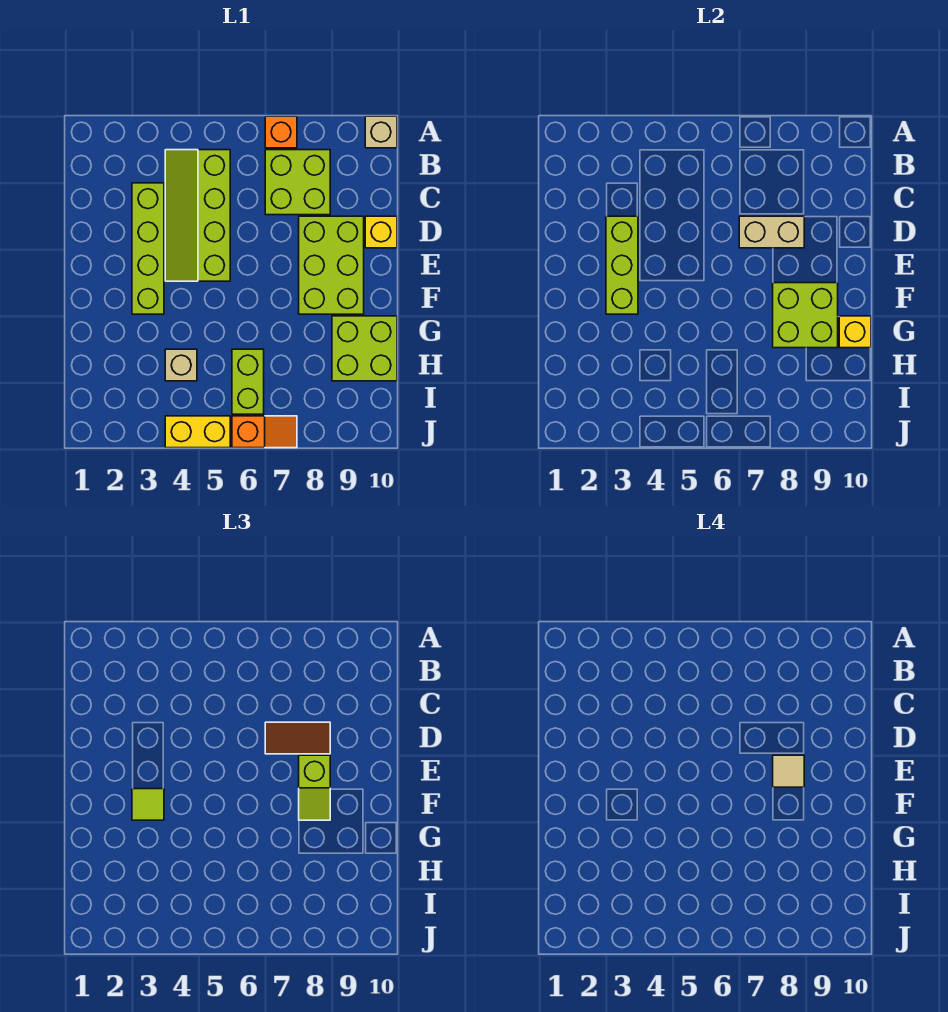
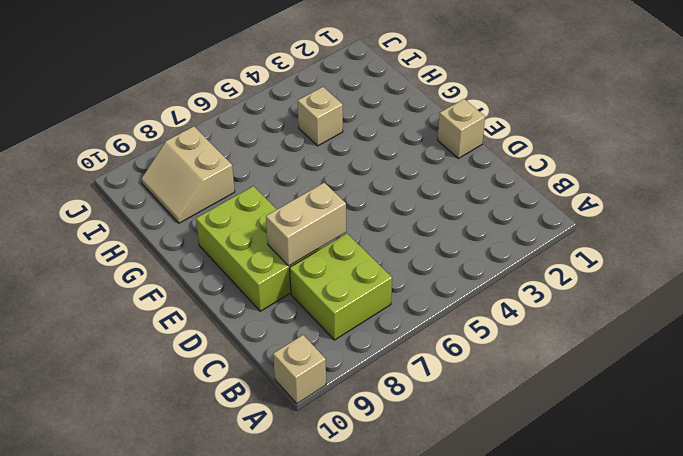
tan brick E1 level 1 -> none
tan slope H8:I9 level 1 top 8 -> lime brick G9:H10 level 1
none -> orange brick A7 level 1
none -> lime slope B4:E5 level 1 top 5
none -> lime brick C3:F3 level 1

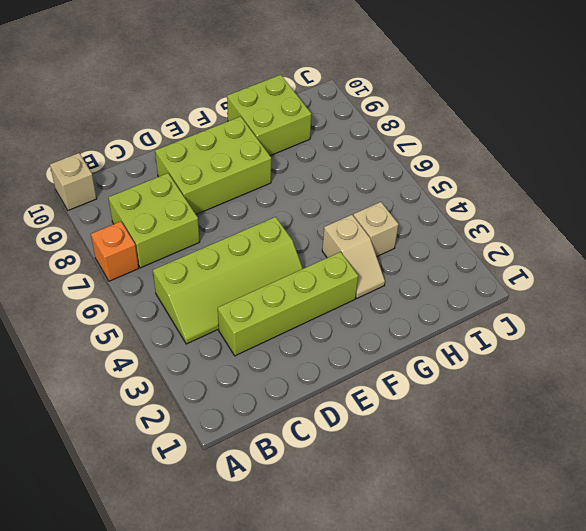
tan slope G3:G4 level 1 top 4 -> none
none -> yellow brick D10 level 1
none -> lime brick H6:I6 level 1
none -> yellow brick J4:J5 level 1

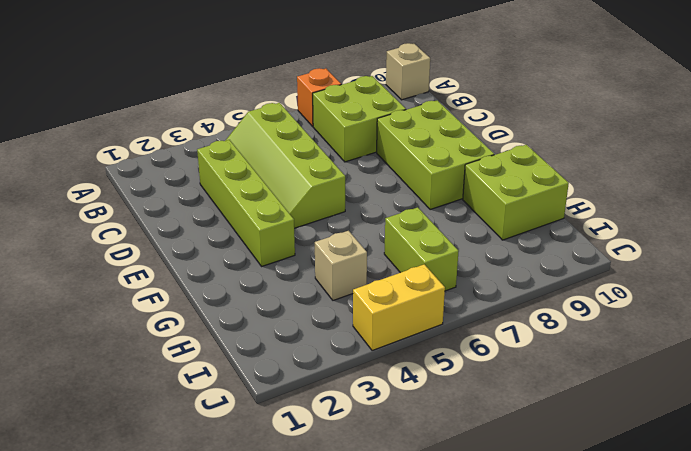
none -> yellow brick D10 level 1
none -> orange slope J6:J7 level 1 top 6
none -> lime brick D3:F3 level 2

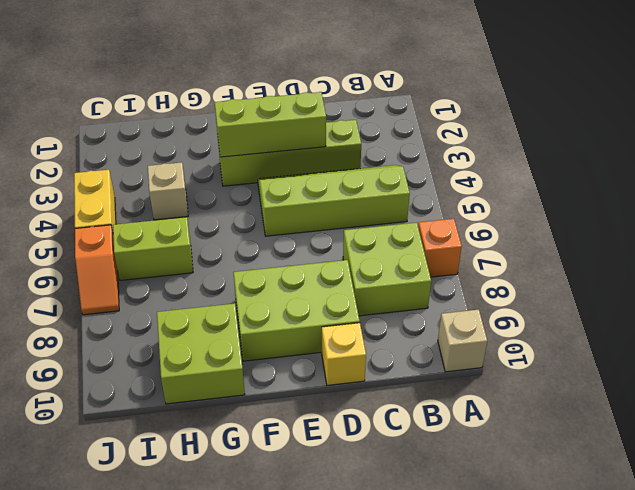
none -> tan brick D7:D8 level 2
none -> lime brick F8:G9 level 2
none -> yellow brick G10 level 2

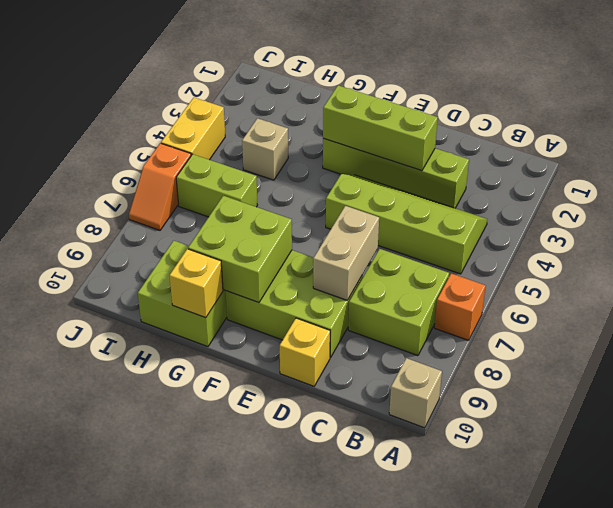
none -> brown tile D7:D8 level 3
none -> lime slope E8:F8 level 3 top E
none -> lime tile F3 level 3

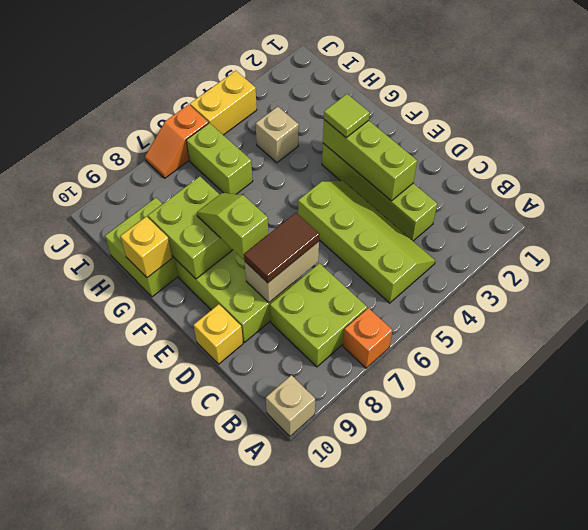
none -> tan tile E8 level 4

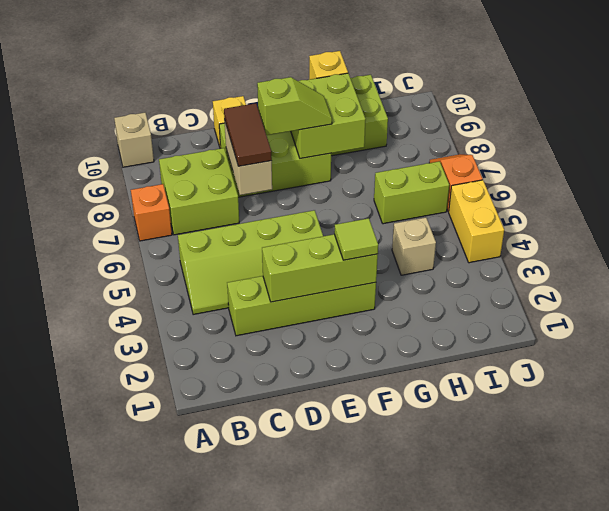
none -> tan tile E8 level 4

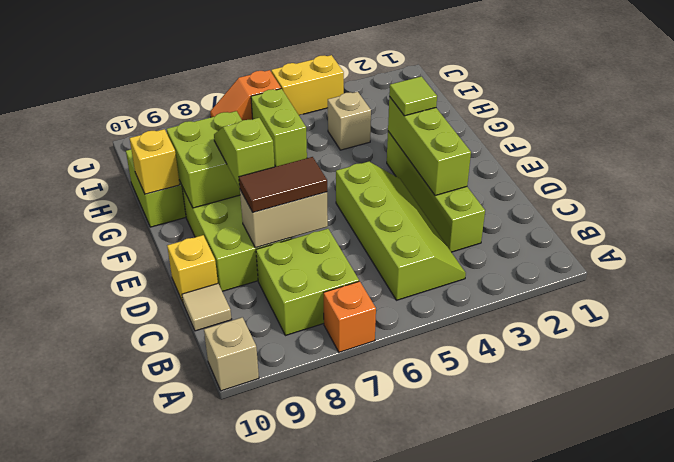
tan tile C10 level 1 -> tan tile E8 level 4

